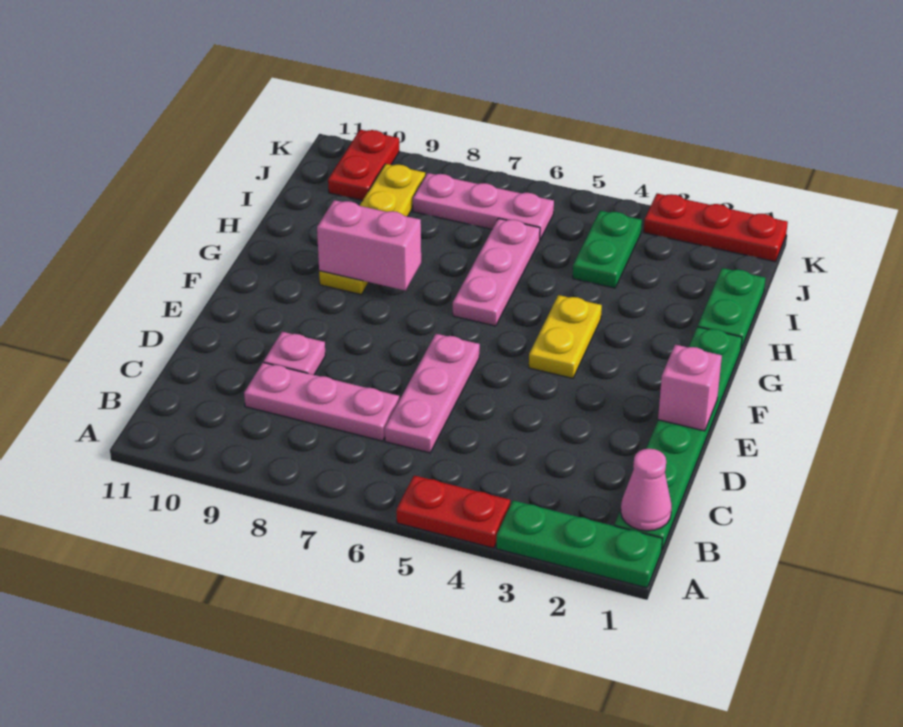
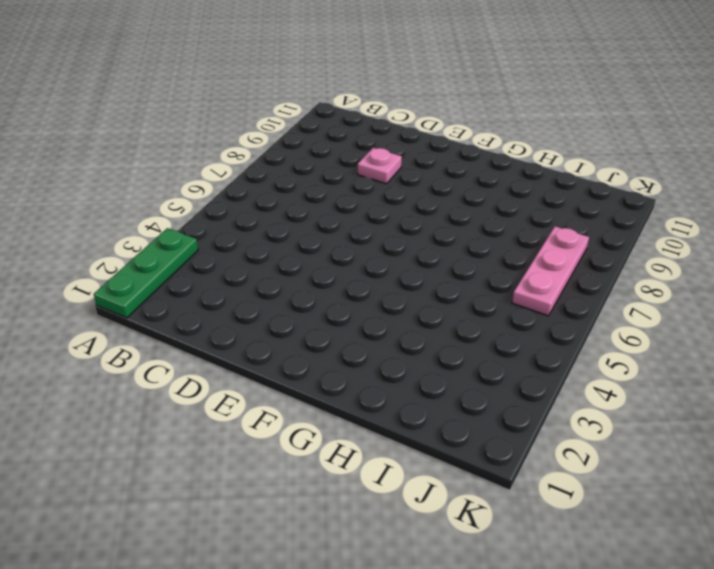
none -> red plate A4:A5 level 1
none -> green plate B1:G1 level 1
none -> pink plate C6:E6 level 1

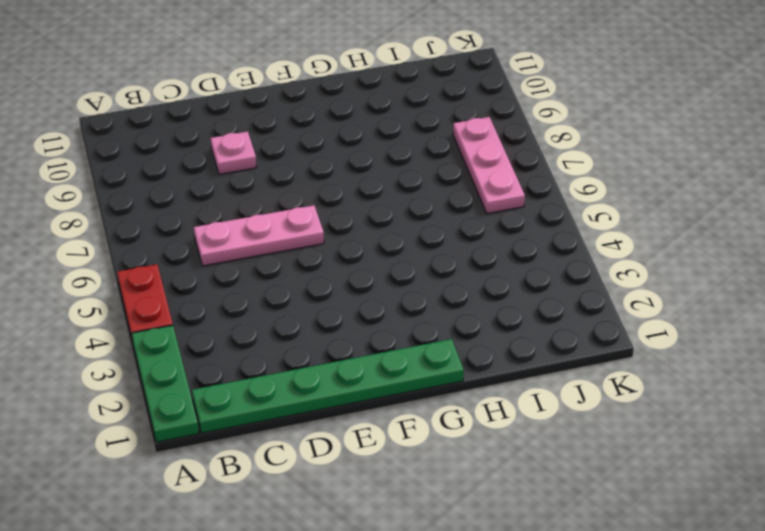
none -> pink plate C7:C9 level 1
none -> yellow plate F4:G4 level 1
none -> pink plate G6:I6 level 1

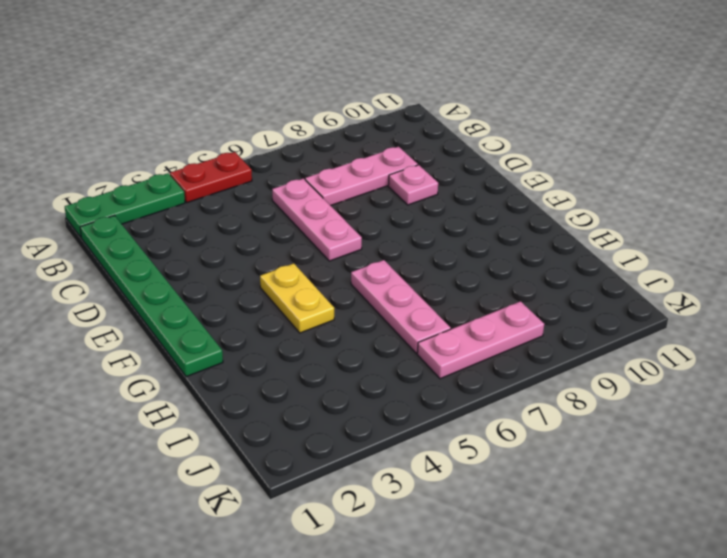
none -> yellow plate G9:J9 level 1
none -> green plate H1:I1 level 1
none -> green plate I4:J4 level 1

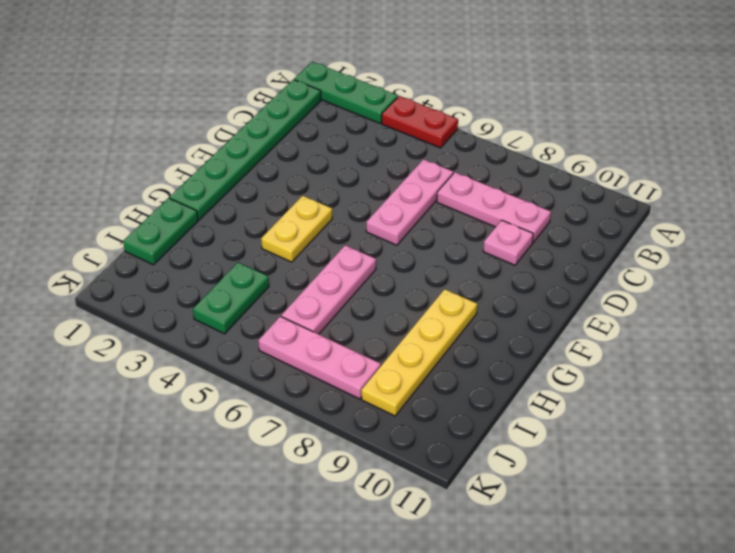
none -> red plate J10:K10 level 1
none -> red plate K1:K3 level 1
none -> pink cone B1 level 2

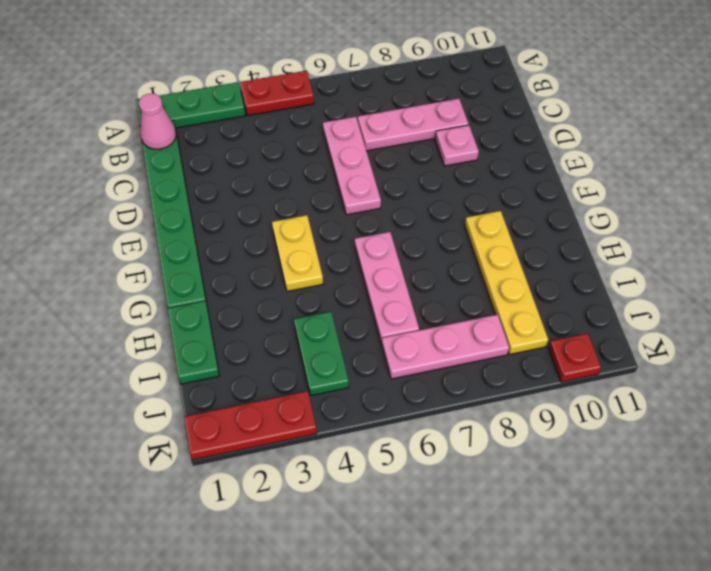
red plate K10 level 1 -> red plate J10:K10 level 1
none -> pink brick E1 level 2
none -> pink brick G8:G9 level 2

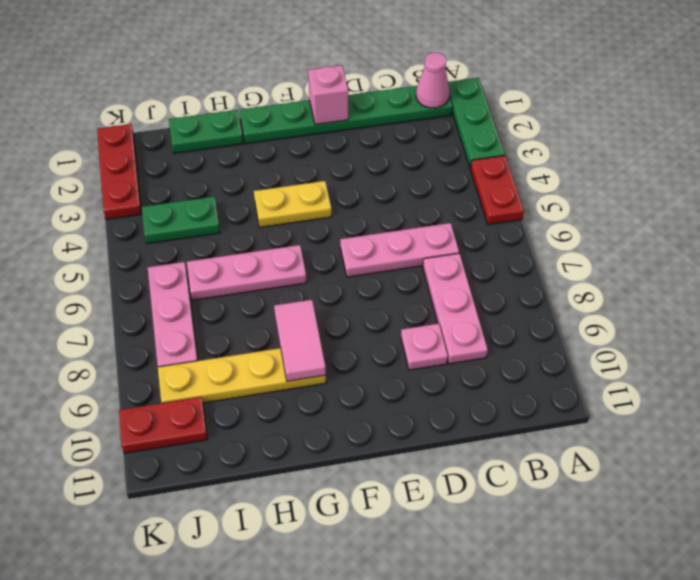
pink tile G8:G9 level 2 -> pink brick G8:G9 level 2

